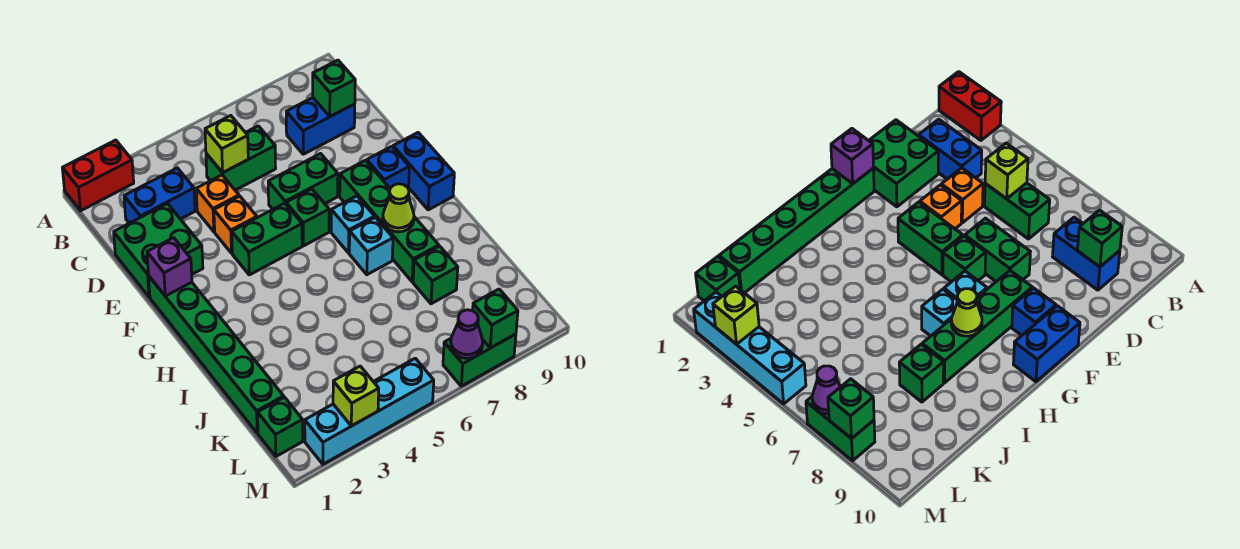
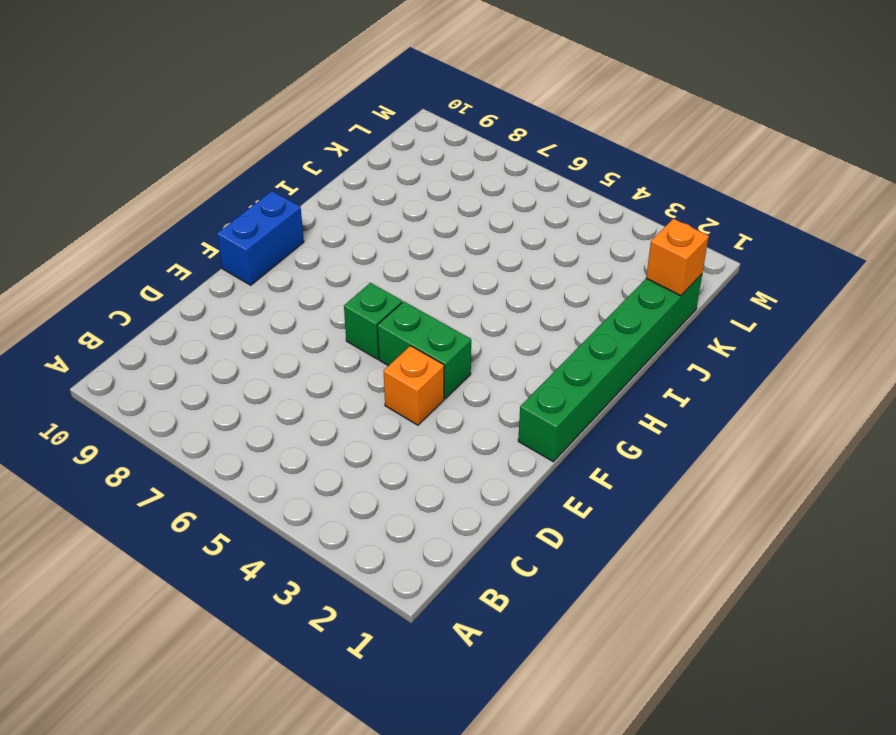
orange brick K1 level 2 -> orange brick D4 level 1
none -> red brick A1:A2 level 1
none -> blue brick C2:C3 level 1
none -> green brick C5:C6 level 1

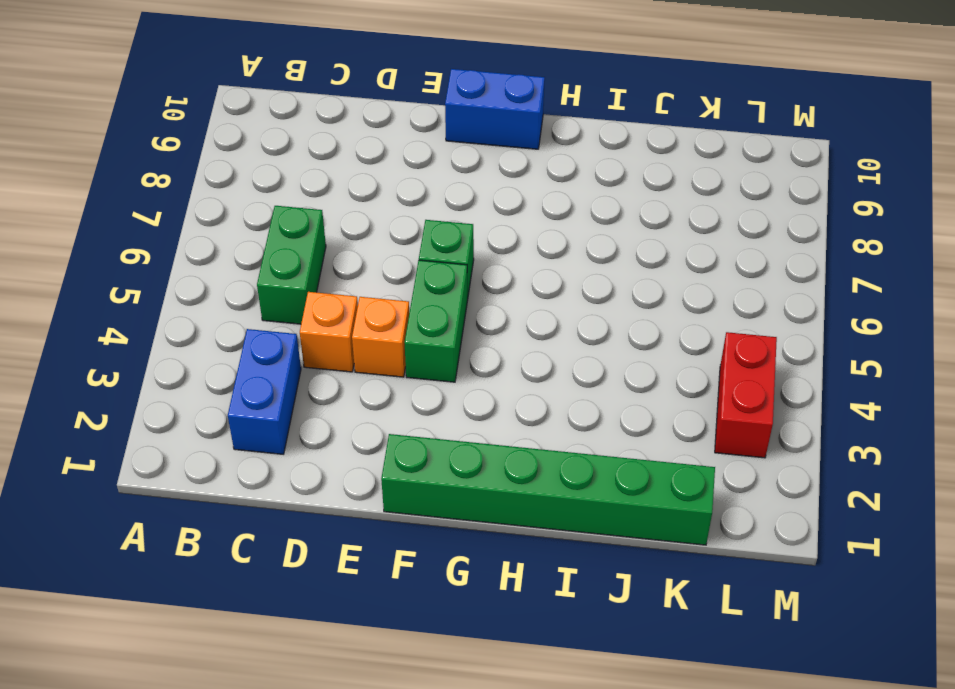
red brick L3:L4 level 1 -> red brick A1:A2 level 1
none -> blue brick C8:C9 level 1
none -> green brick D1:E2 level 1
none -> green brick E6:E7 level 1

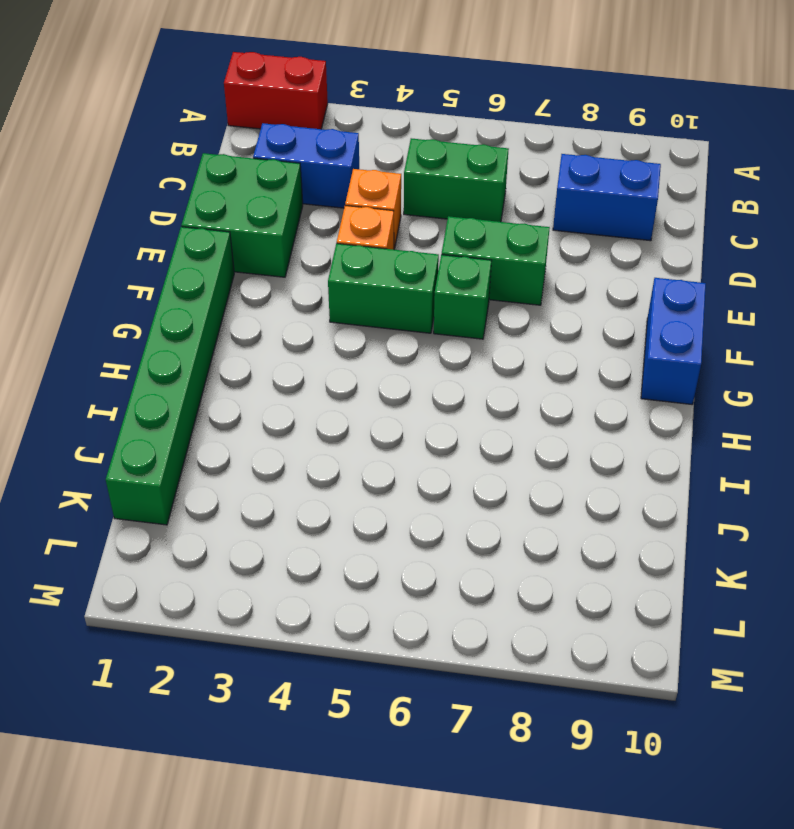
none -> green brick F8:I8 level 1
none -> blue brick F9 level 1
none -> cyan brick G7 level 1

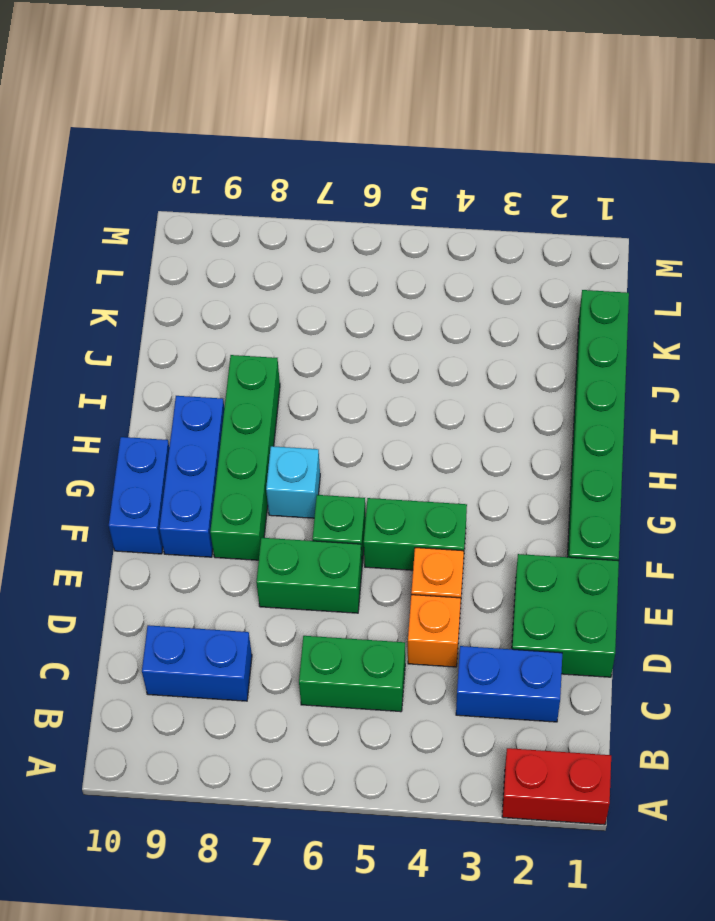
blue brick F9:H9 level 1 -> blue brick F9 level 1
none -> cyan brick H7 level 1
none -> green brick J8 level 1
none -> green brick L1 level 1

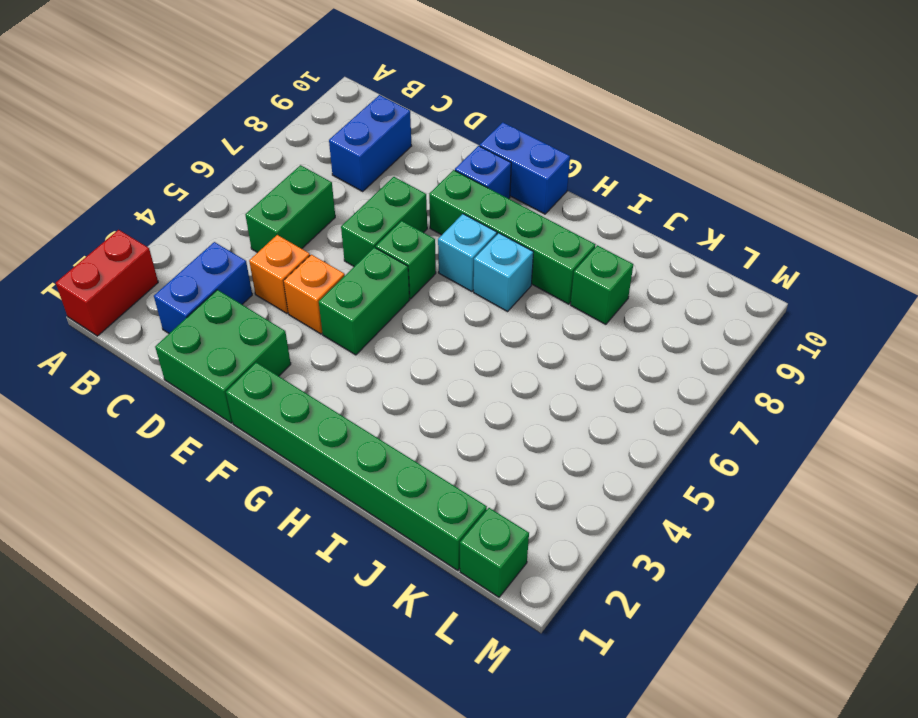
none -> cyan brick M2:M5 level 1
none -> green brick M7:M8 level 1
none -> lime brick C5 level 2

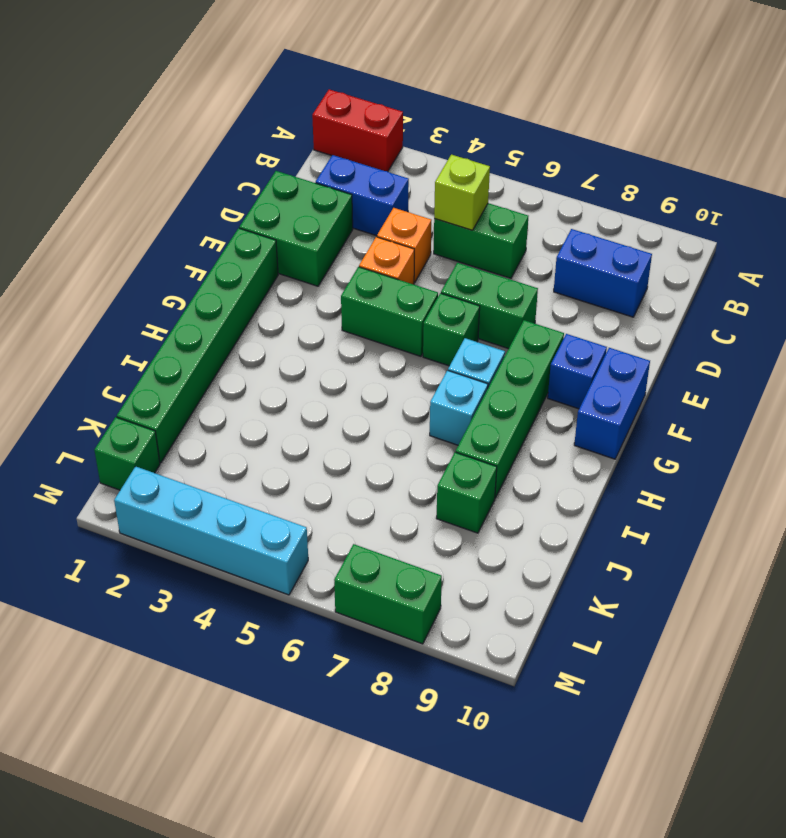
none -> green brick C9 level 2
none -> purple brick F1 level 2
none -> lime cone H8 level 2

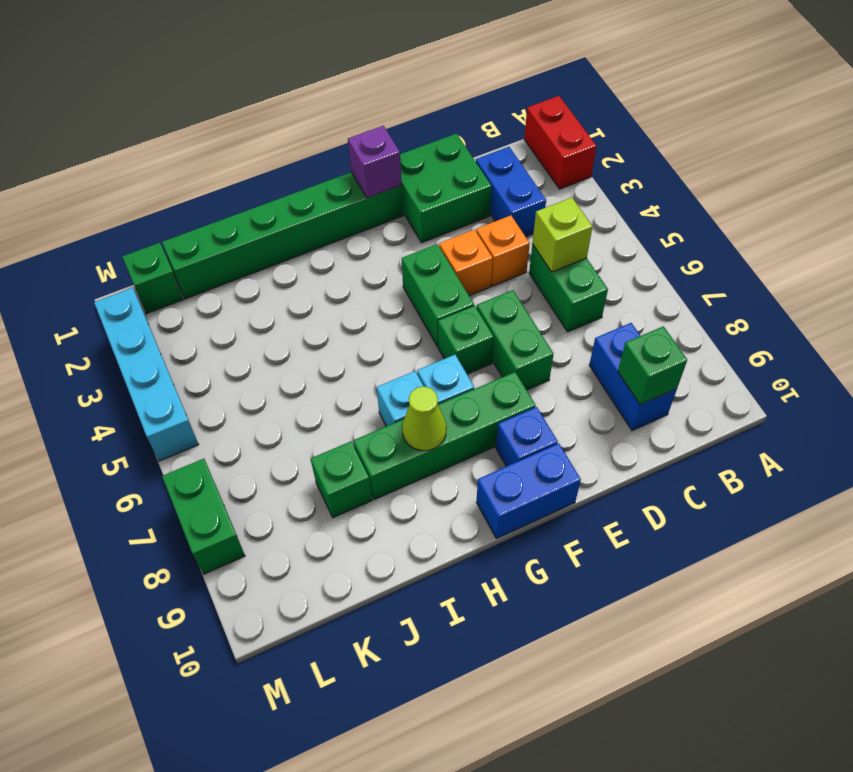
none -> lime brick M3 level 2
none -> purple cone M7 level 2
none -> green brick M8 level 2

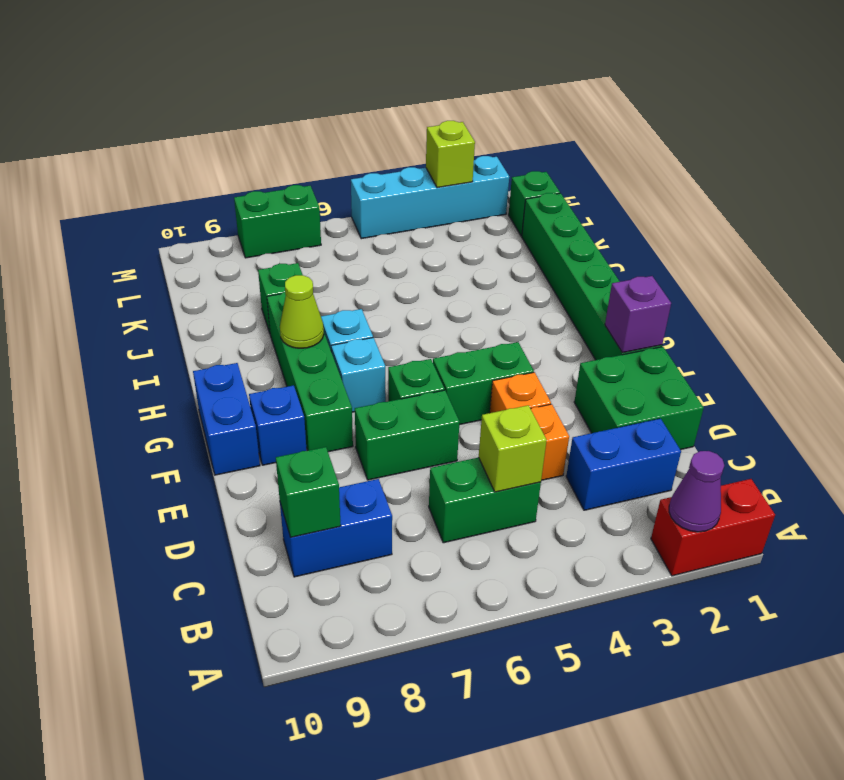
purple cone A2 level 2 -> purple cone M7 level 2
none -> green brick M8 level 2

